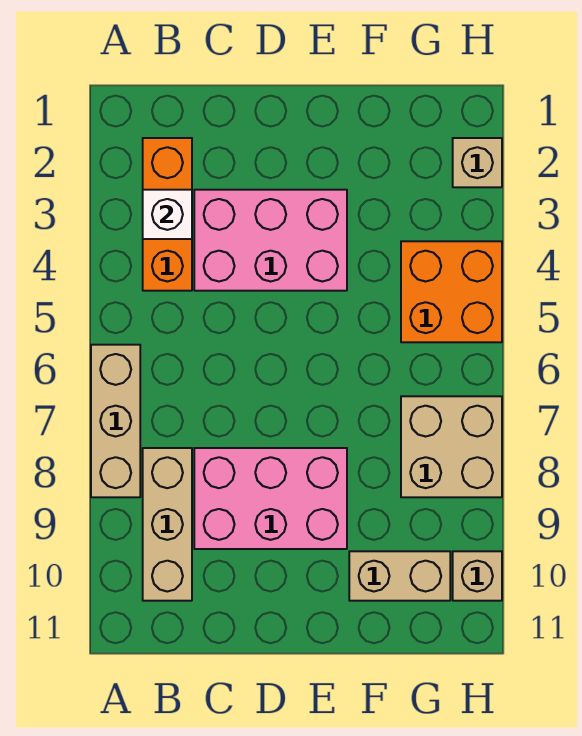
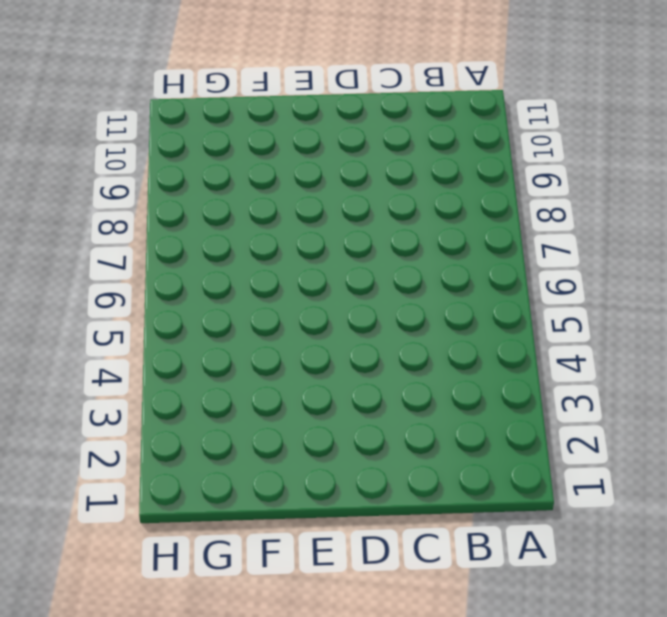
none -> tan brick A6:A8 level 1
none -> orange brick B2:B4 level 1

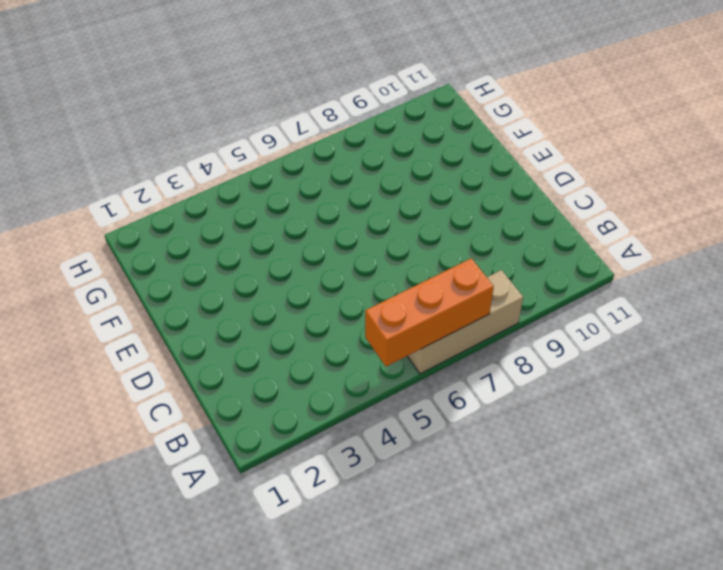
orange brick A5:A7 level 2 -> orange brick B2:B4 level 1
none -> tan brick B8:B10 level 1
none -> pink brick C3:E4 level 1

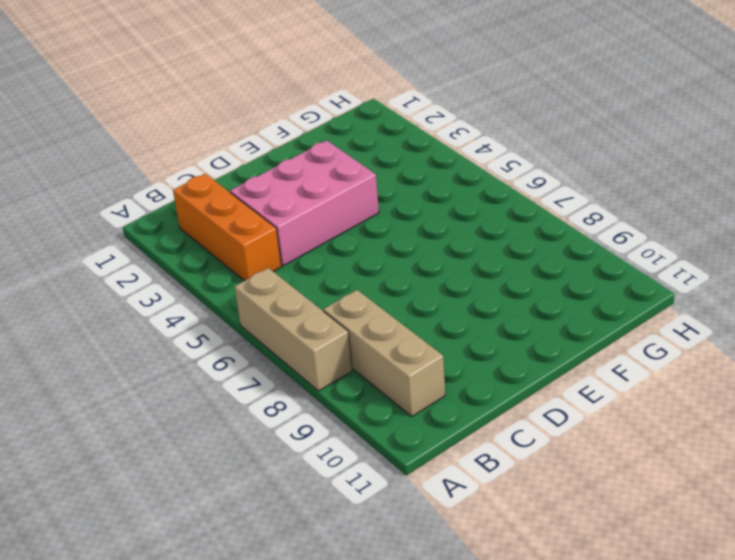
none -> pink brick C8:E9 level 1
none -> tan brick F10:G10 level 1

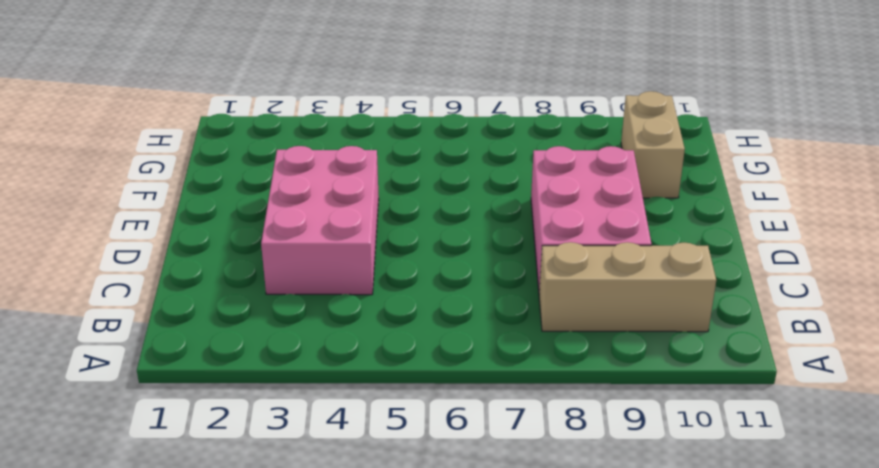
none -> tan brick A6:A8 level 1
none -> orange brick B2:B4 level 1

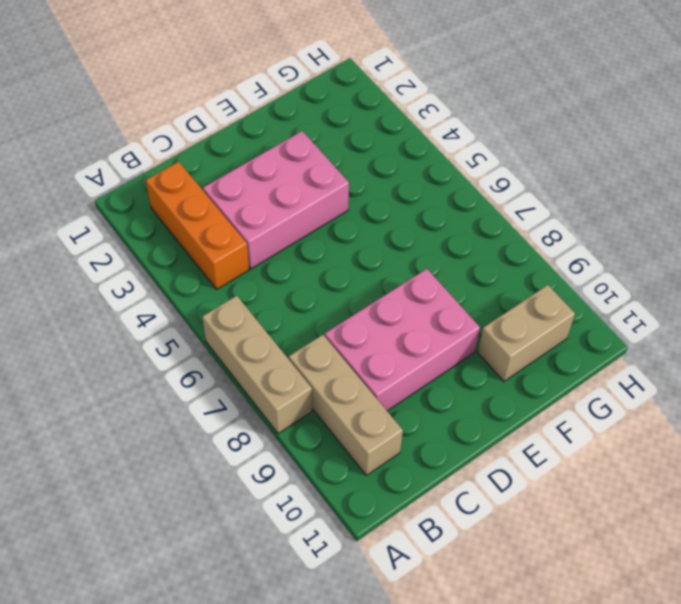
none -> orange brick G4:H5 level 1
none -> tan brick G7:H8 level 1

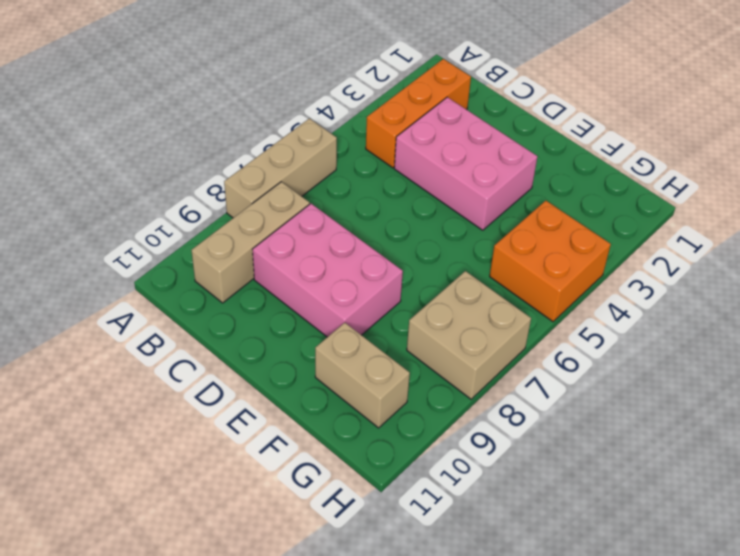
none -> tan brick H2 level 1
none -> tan brick H10 level 1

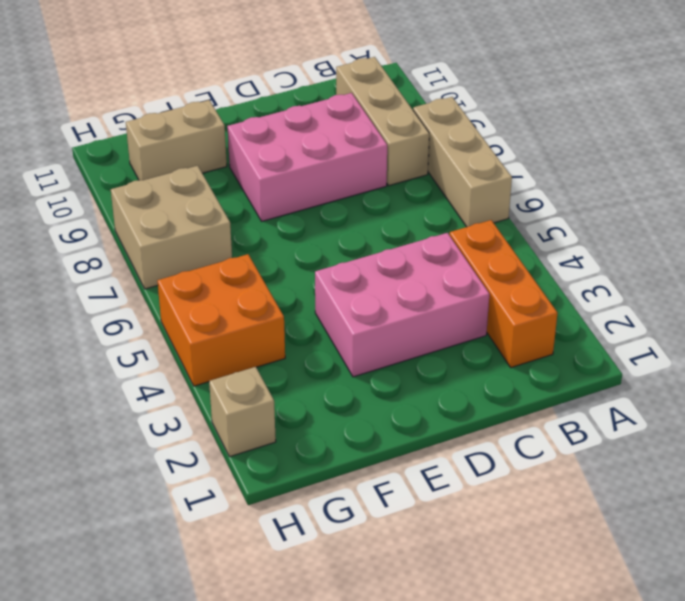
none -> tan brick H10 level 1
none -> white brick B3 level 2

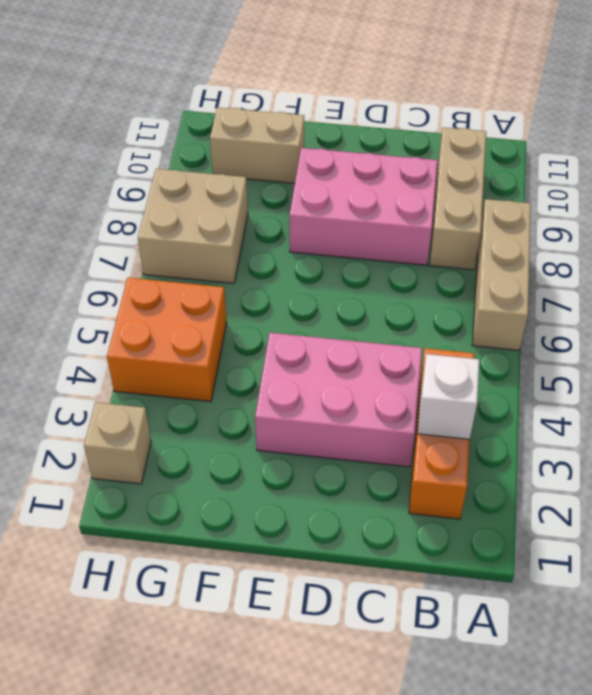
none -> tan brick H10 level 1

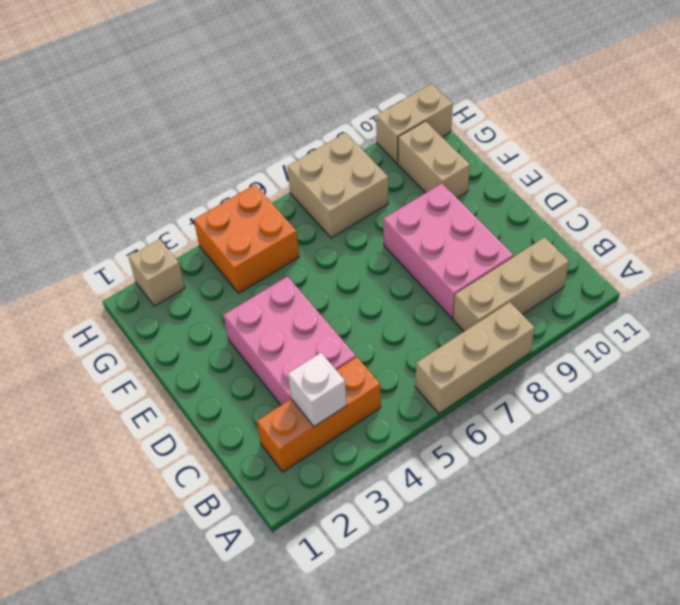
tan brick H10:H11 level 1 -> tan brick H10 level 1

